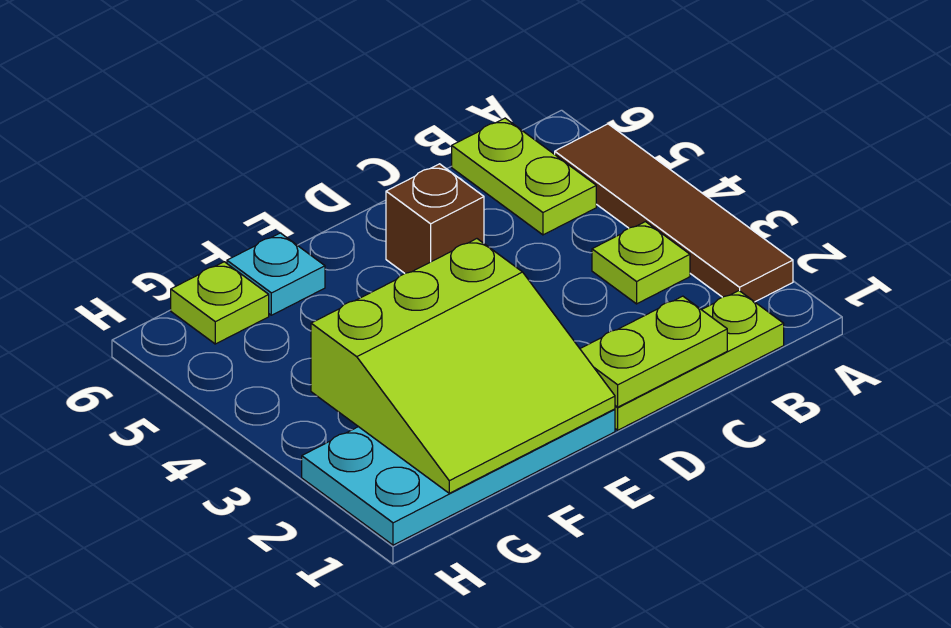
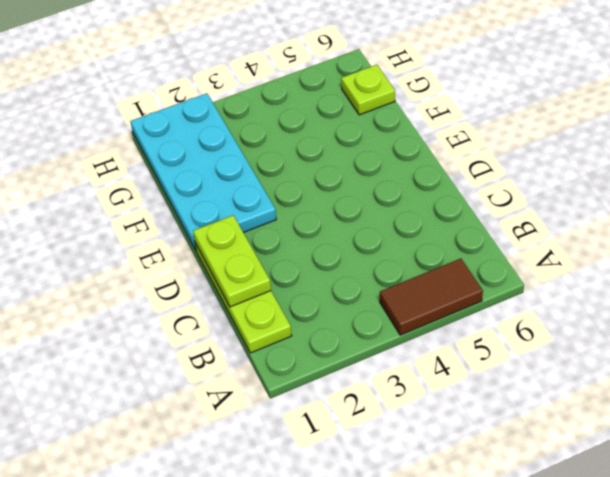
brown tile A4:A5 level 1 -> brown tile A2:A5 level 1
none -> lime plate B3 level 1
none -> lime plate B5:B6 level 1

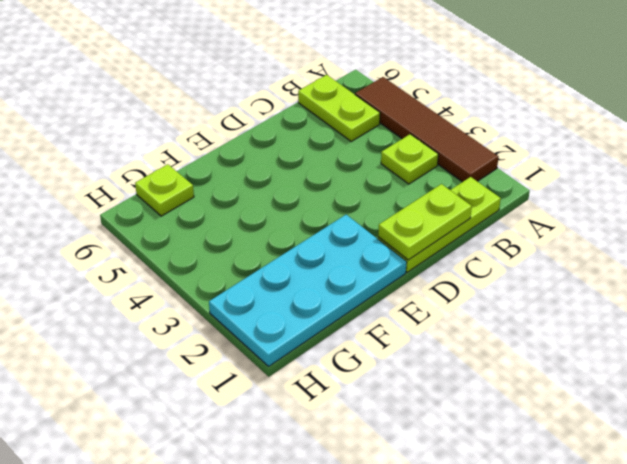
none -> brown brick D5 level 1
none -> cyan plate F6 level 1

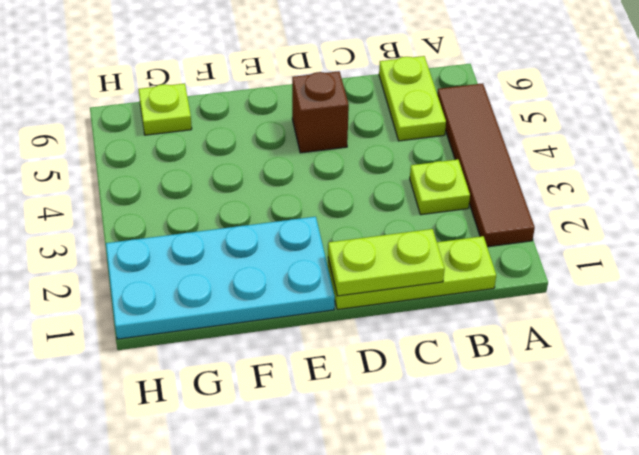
none -> cyan plate F6 level 1
none -> lime slope E1:G3 level 2 top 3

